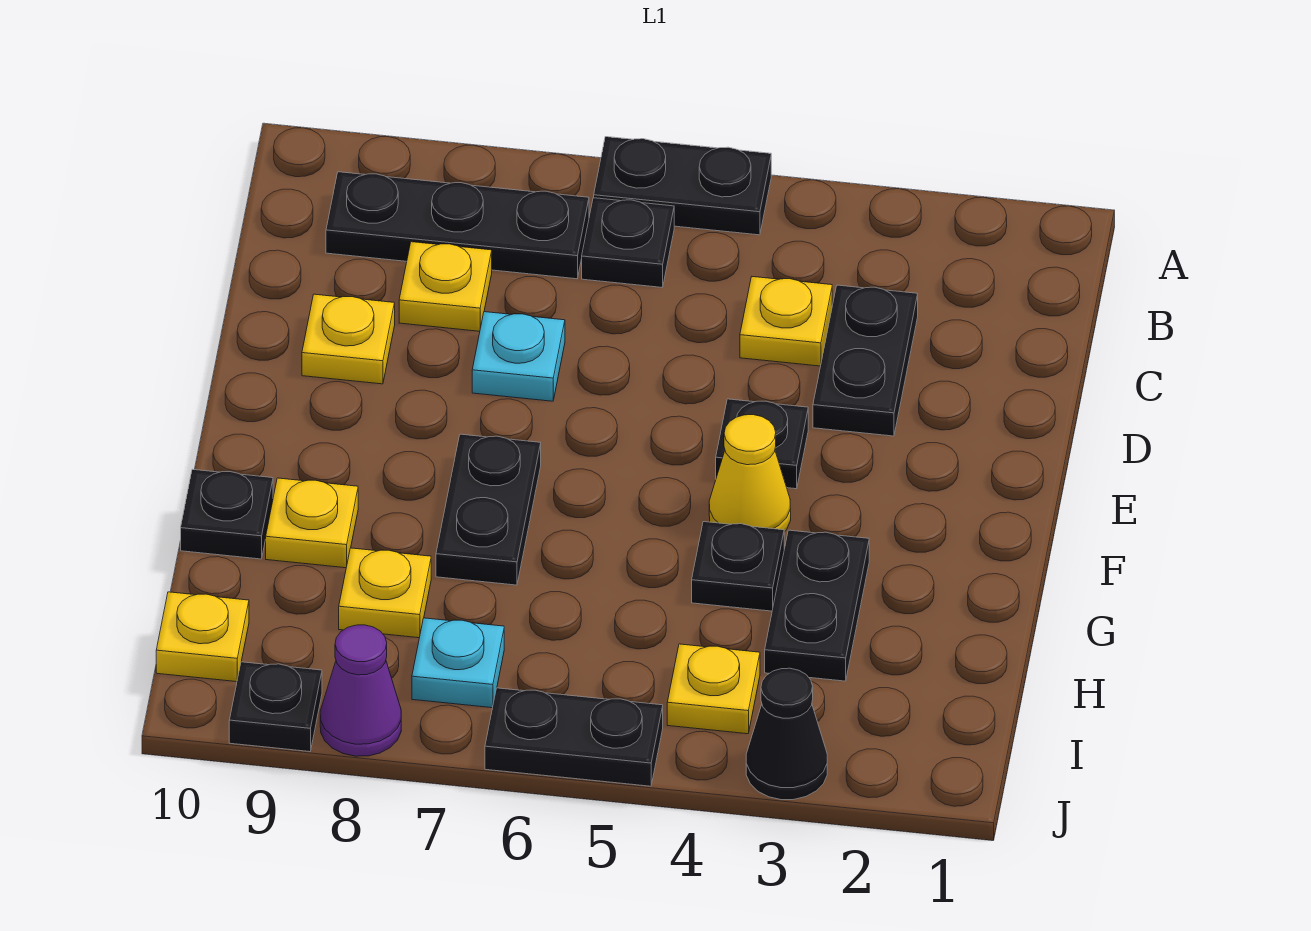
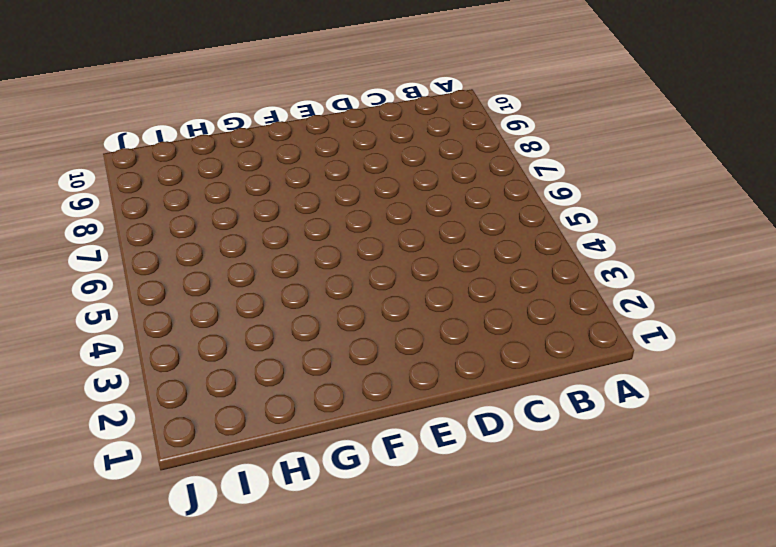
none -> black plate A5:A6 level 1
none -> black plate B6 level 1
none -> black plate B7:B9 level 1

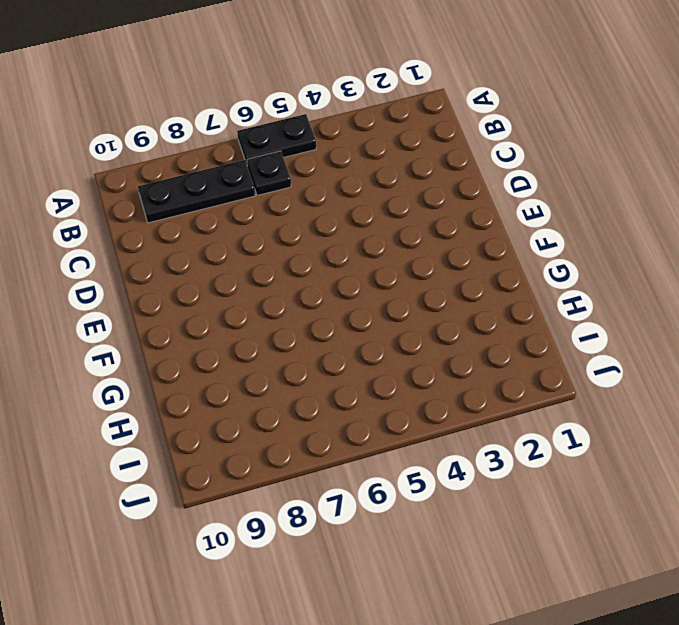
none -> black plate C3:D3 level 1
none -> yellow plate C4 level 1
none -> yellow plate C8 level 1

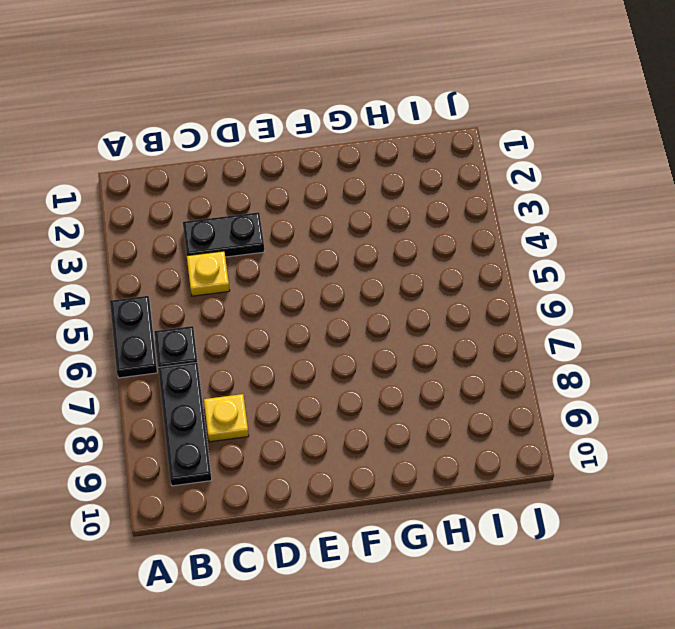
none -> cyan plate D7 level 1
none -> yellow plate D9 level 1
none -> black plate E4 level 1

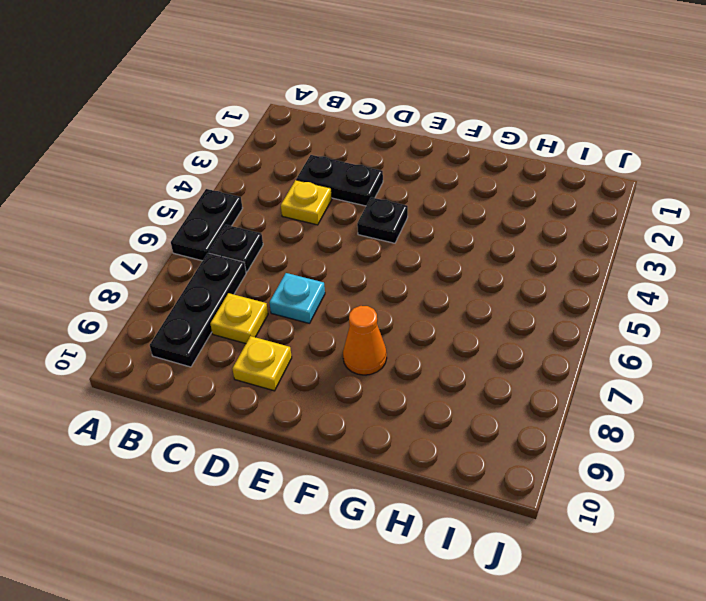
orange cone F8 level 1 -> none
none -> yellow cone F4 level 1
none -> black plate F7:G7 level 1
none -> black plate G3:H3 level 1

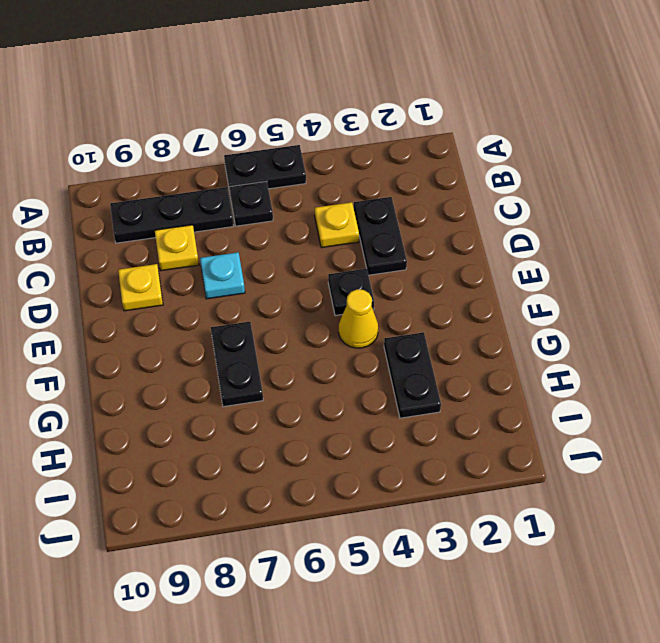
none -> black plate G4 level 1
none -> yellow plate G9 level 1
none -> black plate G10 level 1

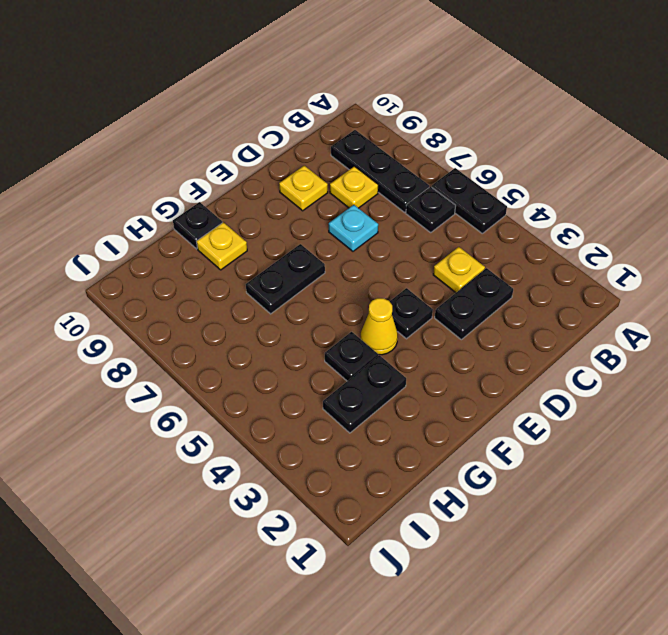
none -> yellow plate H8 level 1
none -> yellow plate I4 level 1
none -> cyan plate I7 level 1

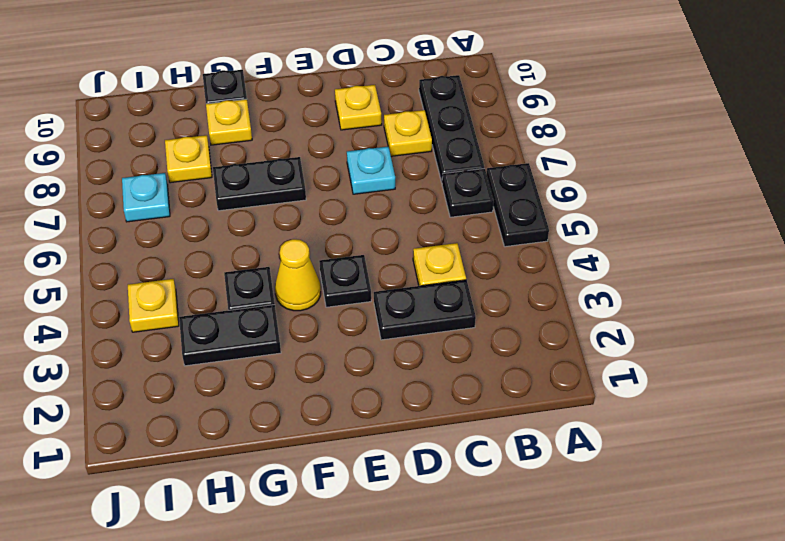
none -> yellow plate I10 level 1
none -> black cone J3 level 1
none -> black plate J5:J6 level 1

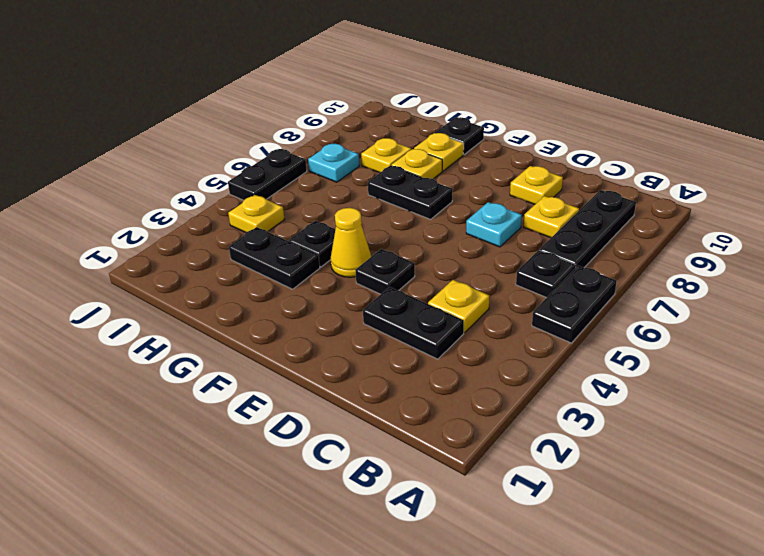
yellow plate G8 level 1 -> yellow plate I10 level 1
none -> black cone J3 level 1
none -> purple cone J8 level 1
none -> black plate J9 level 1

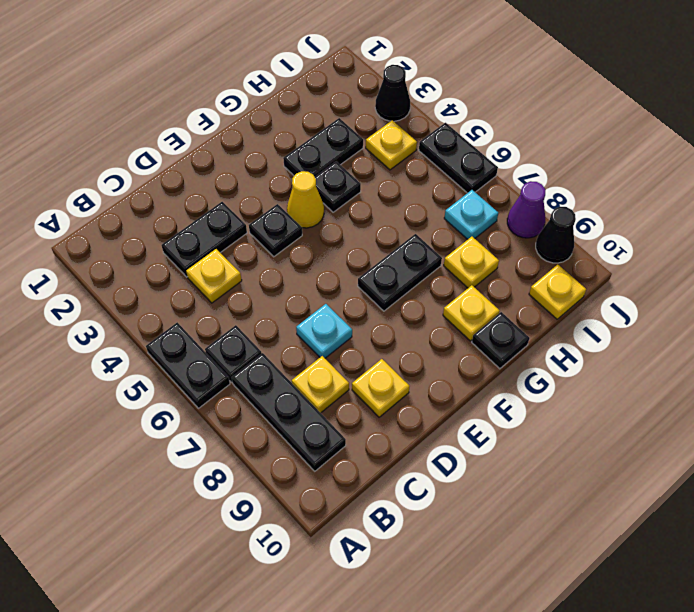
black cone J9 level 1 -> black plate J9 level 1

